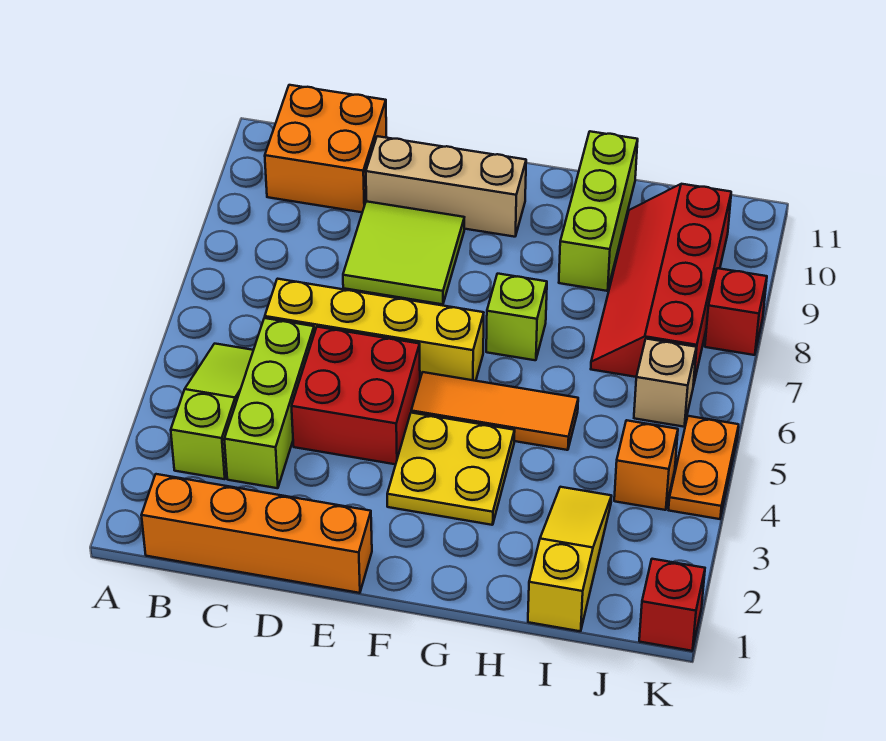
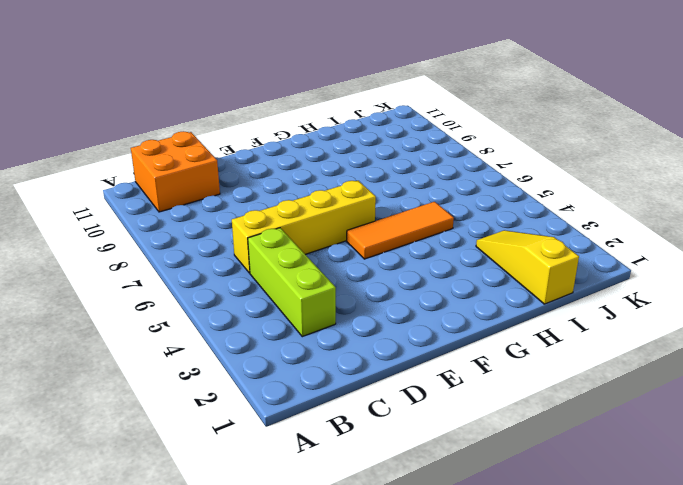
none -> orange brick B1:E1 level 1
none -> lime slope B3:B5 level 1 top 3
none -> red brick D4:E5 level 1

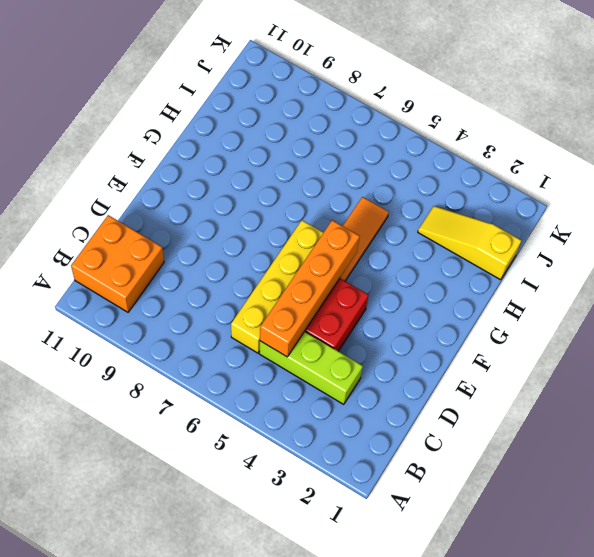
orange brick C5:F5 level 2 -> orange brick B1:E1 level 1
none -> lime slope B3:B5 level 1 top 3
none -> lime tile D8:E9 level 1
none -> tan brick D10:F10 level 1

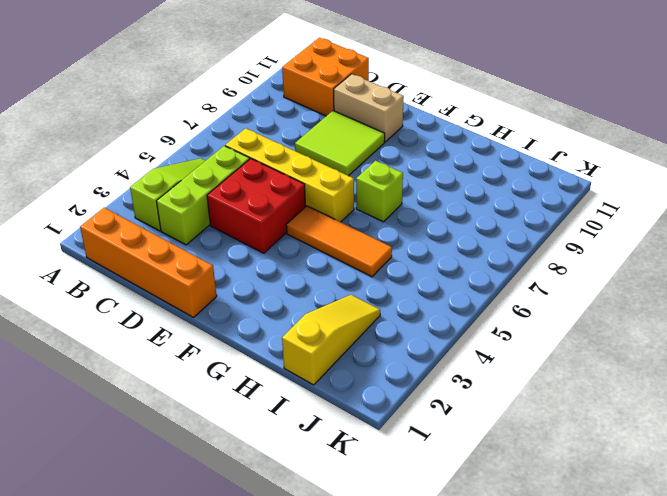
tan brick D10:E10 level 1 -> tan brick D10:F10 level 1
none -> yellow plate F3:G4 level 1
none -> lime brick H9:H11 level 1
none -> red slope I7:J10 level 1 top J

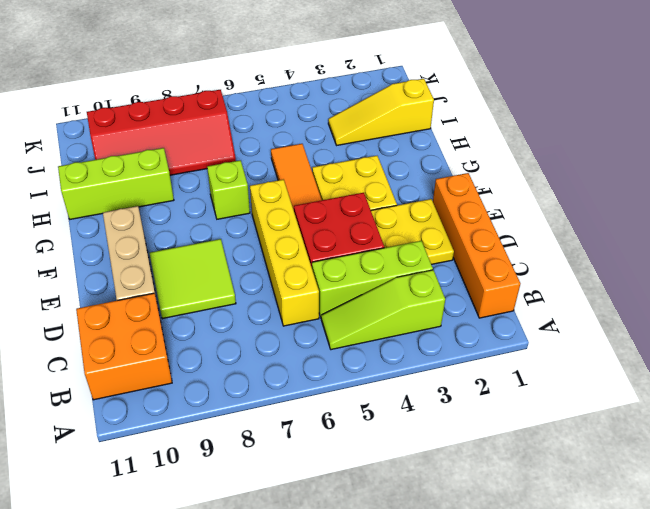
yellow plate D2:E3 level 1 -> none
none -> orange brick J4 level 1
none -> tan brick J6 level 1
none -> red brick K1 level 1

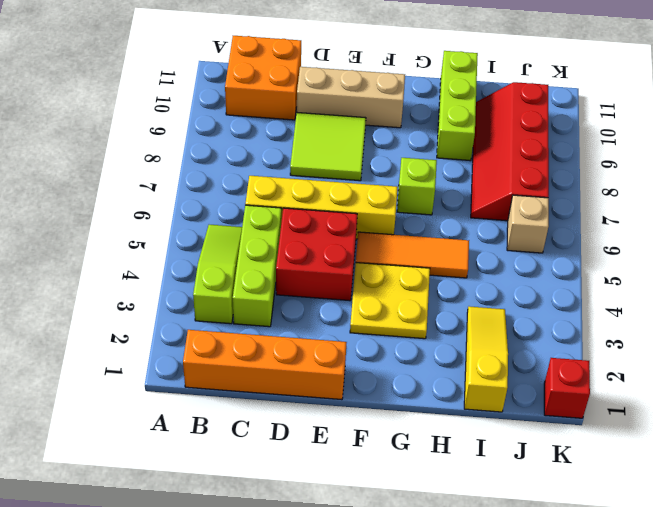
none -> orange brick J4 level 1
none -> orange plate K4:K5 level 1
none -> red brick K8 level 1

